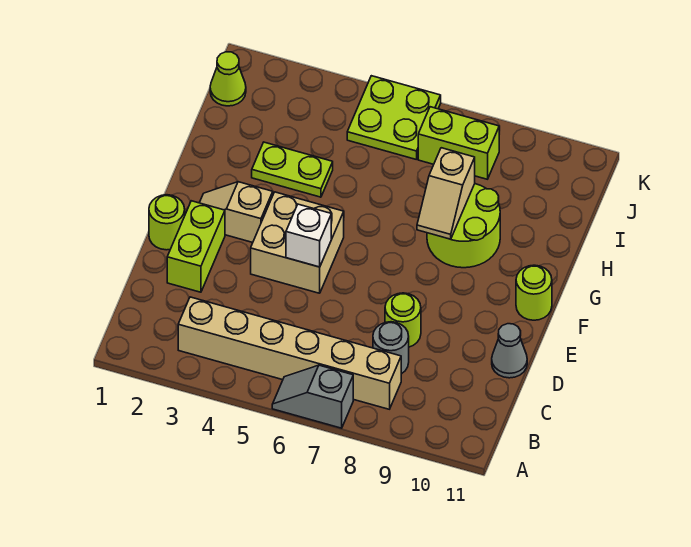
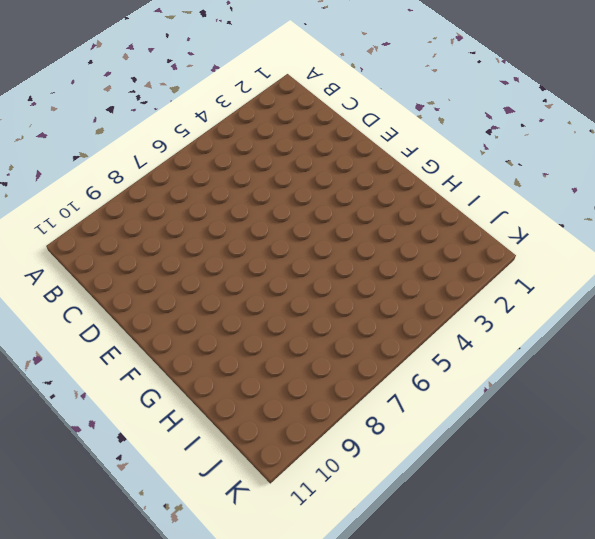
none -> grey slope A6:A7 level 1 top 7
none -> tan brick B3:B8 level 1
none -> grey round brick C8 level 1

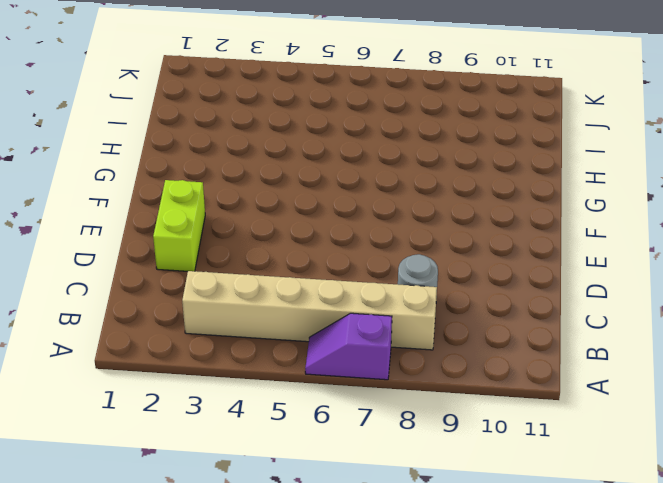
purple slope A6:A7 level 1 top 7 -> grey slope A6:A7 level 1 top 7
none -> lime round brick D8 level 1
none -> grey cone D11 level 1
none -> lime round brick E1 level 1

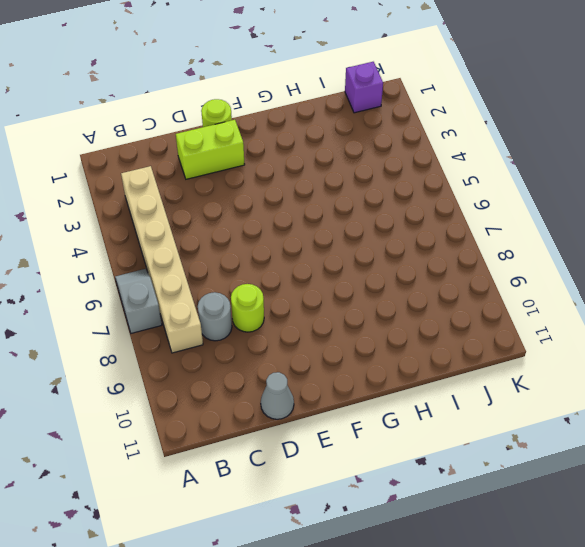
purple brick J1 level 1 -> lime cone J1 level 1
none -> tan brick E4:F5 level 1
none -> tan slope F2:F3 level 1 top 3
none -> lime round brick F11 level 1

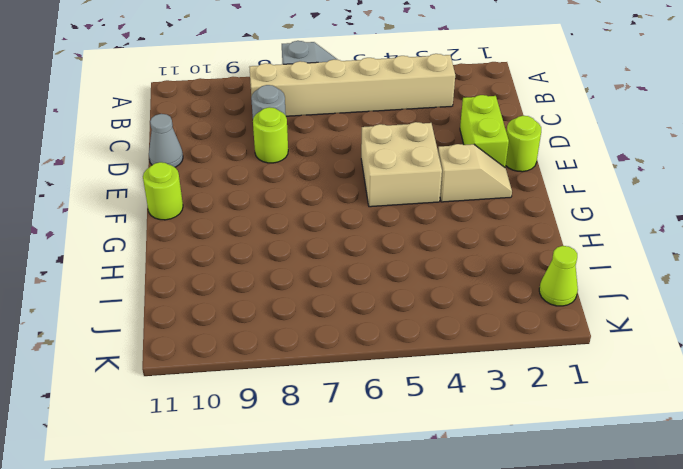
none -> lime round brick G8:H9 level 1
none -> lime plate H3:H4 level 1
none -> lime plate J5:K6 level 1

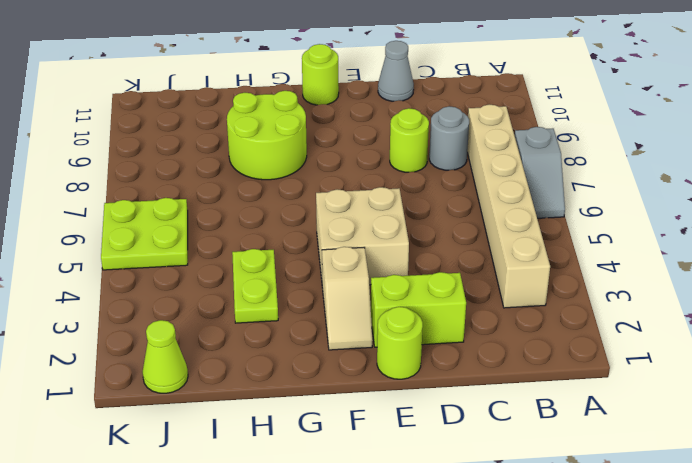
none -> lime brick J7:J8 level 1
none -> white brick E5 level 2
none -> tan slope G8:H8 level 2 top H

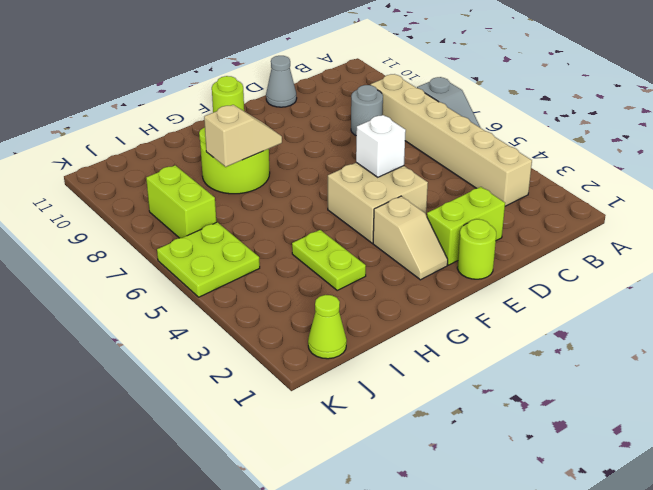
none -> lime round brick D8 level 1

